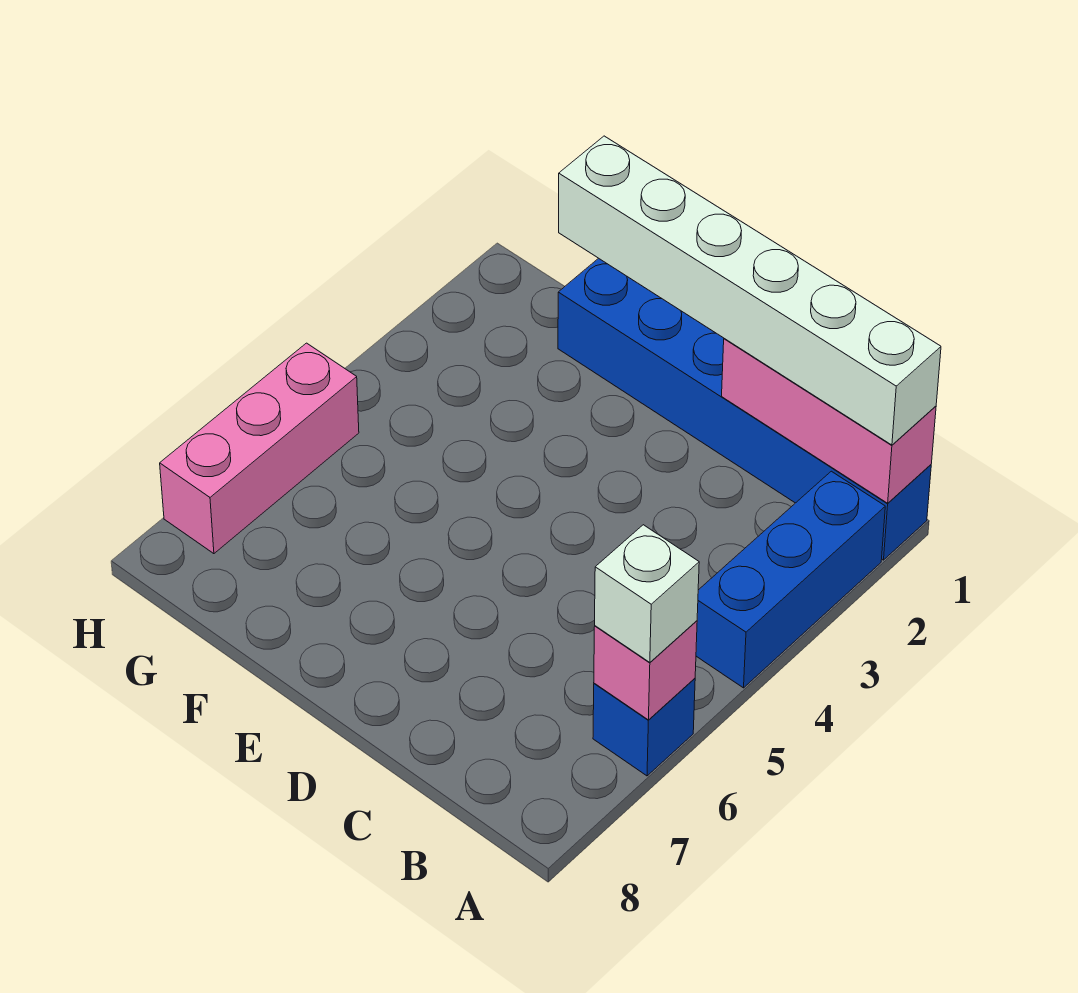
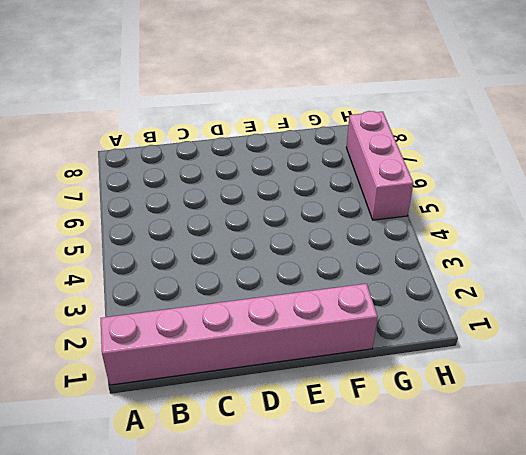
pink brick A1:F1 level 1 -> blue brick A1:F1 level 1
none -> blue brick A2:A4 level 1
none -> blue brick A6 level 1

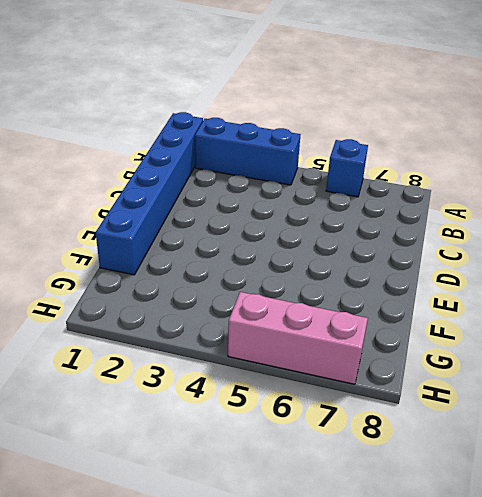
none -> pink brick A1:C1 level 2
none -> pink brick A6 level 2

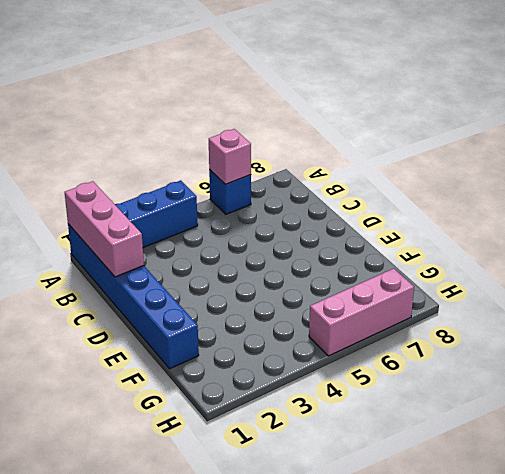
none -> white brick A1:F1 level 3
none -> white brick A6 level 3

